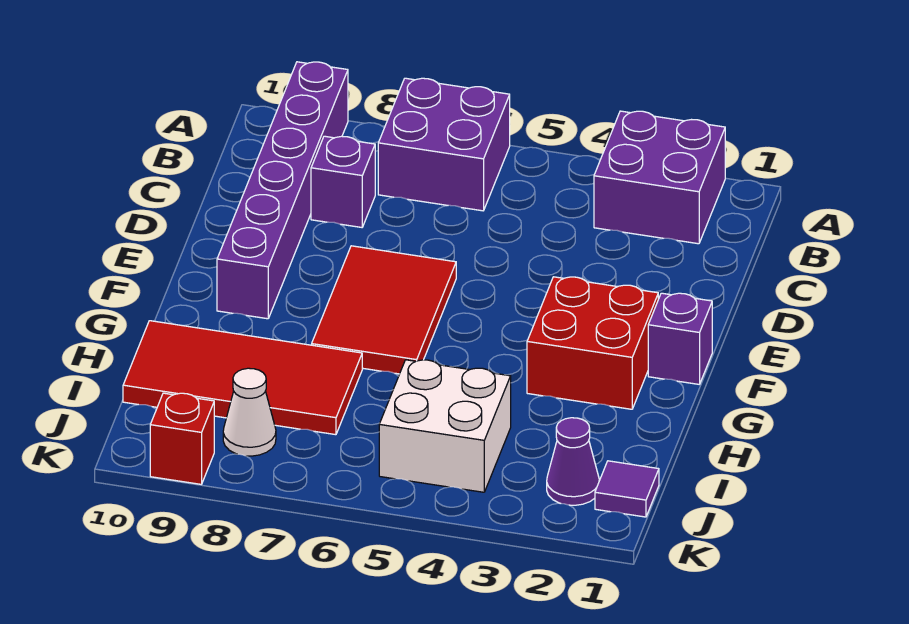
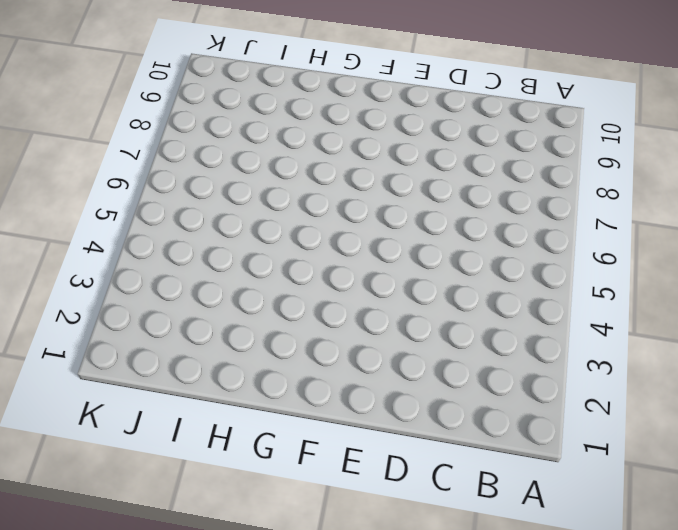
none -> purple brick A2:B3 level 1
none -> purple brick A6:B7 level 1
none -> purple brick A9:F9 level 1

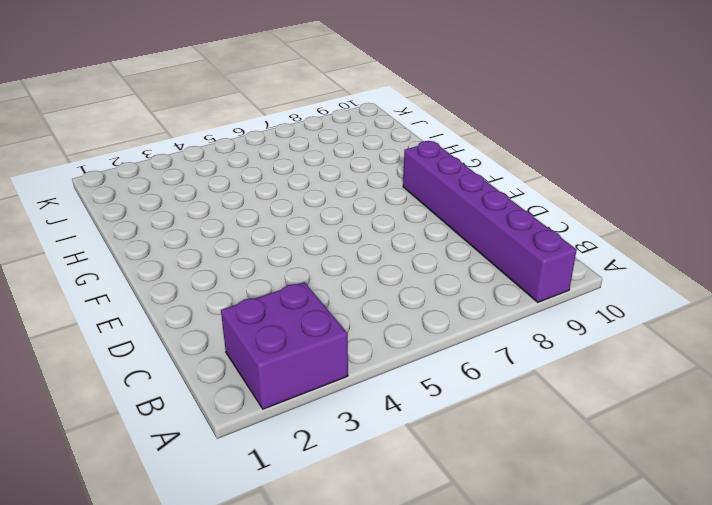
none -> purple brick A6:B7 level 1
none -> purple brick C8 level 1
none -> red tile E6:G7 level 1

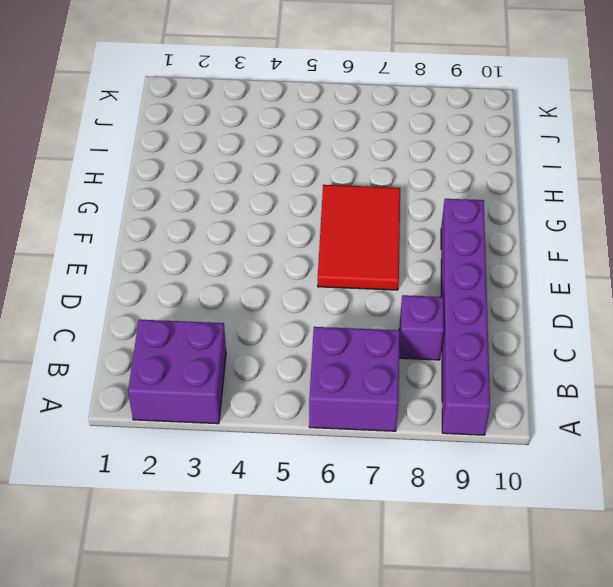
none -> purple brick F1 level 1
none -> red brick F2:G3 level 1
none -> red tile H7:I10 level 1

